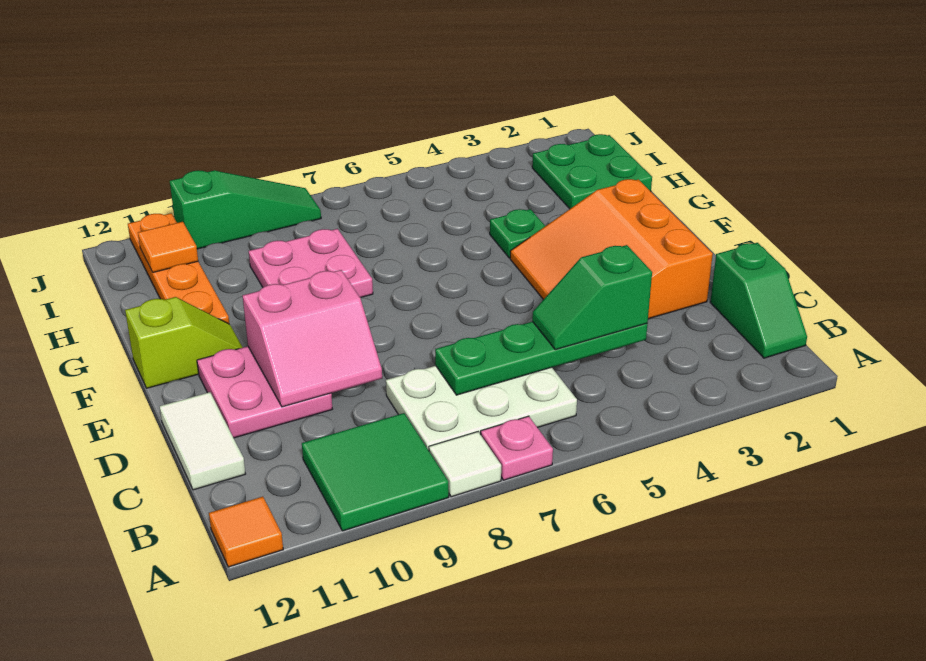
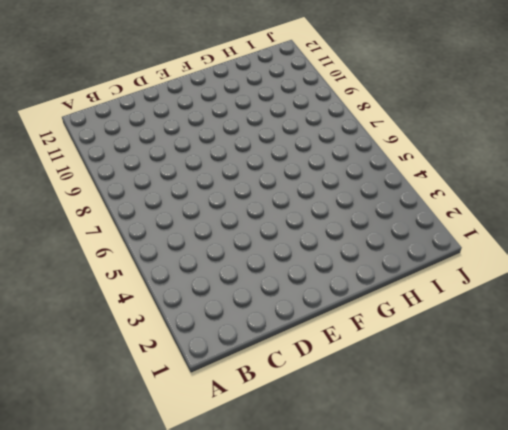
none -> pink plate A7 level 1
none -> white tile A8 level 1
none -> green tile A9:B10 level 1

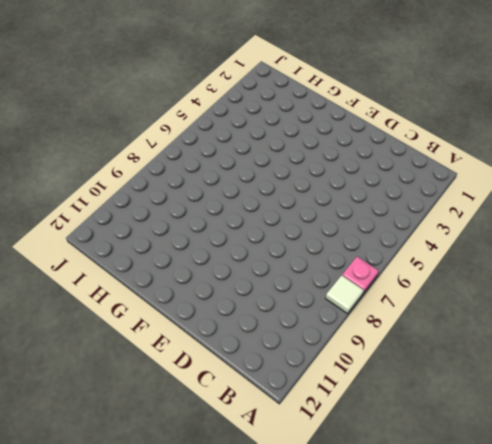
none -> green tile A9:B10 level 1
none -> orange tile A12 level 1
none -> green slope B1:C1 level 1 top C

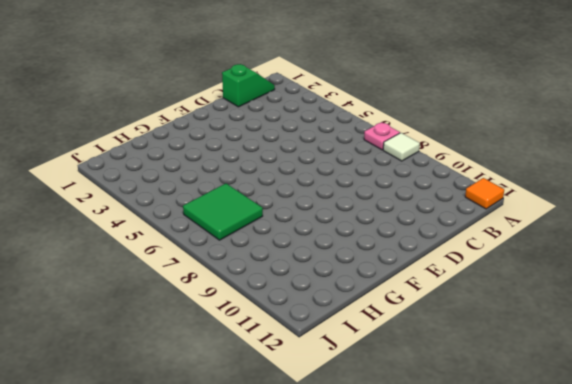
green tile H6:I7 level 1 -> green tile A9:B10 level 1
none -> white plate B6:C8 level 1
none -> white tile C12:D12 level 1
none -> orange slope D2:F4 level 1 top 2

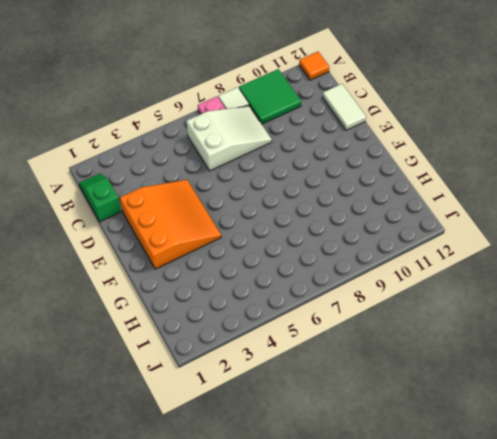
white slope B6:C8 level 1 top 6 -> white plate B6:C8 level 1
none -> pink plate D10:E11 level 1
none -> lime slope F11:F12 level 1 top 12
none -> green plate G4 level 1

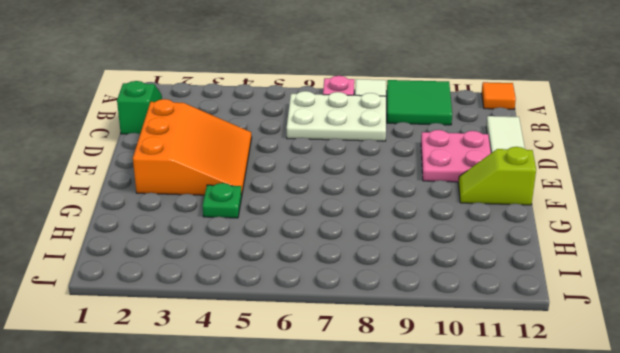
none -> pink plate G8:H9 level 1
none -> orange plate G11:J11 level 1
none -> green plate H1:I2 level 1

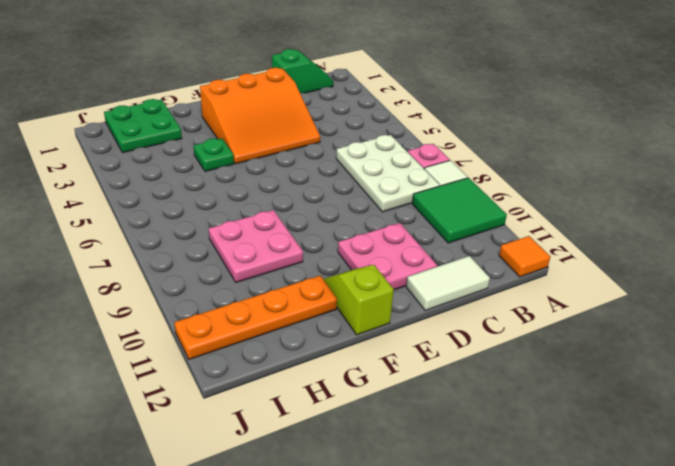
none -> green slope J8:J10 level 1 top 10
none -> green plate C4:C7 level 2
none -> pink slope D9:E10 level 2 top E

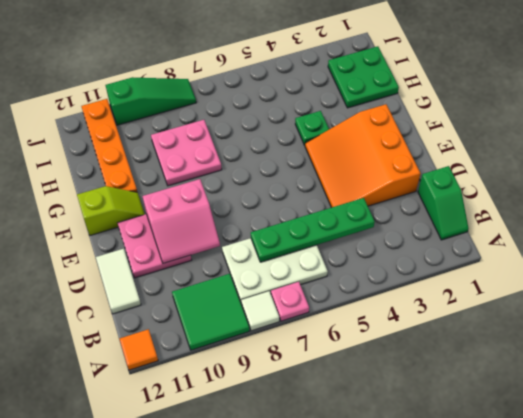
none -> orange tile I11 level 2
none -> green slope C4:C5 level 3 top 4

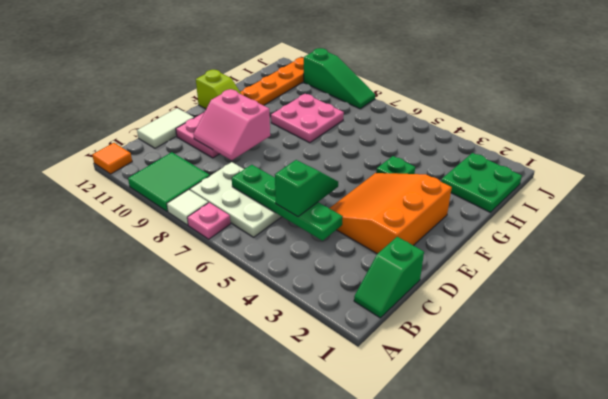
green slope C5:D5 level 3 top C -> green slope C4:C5 level 3 top 4
none -> orange tile I11 level 2

